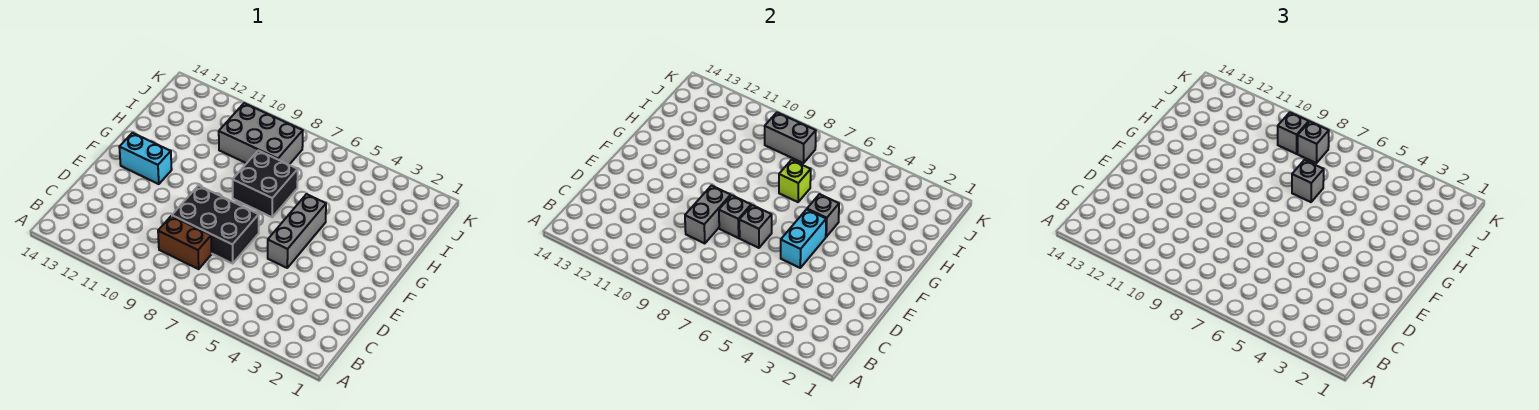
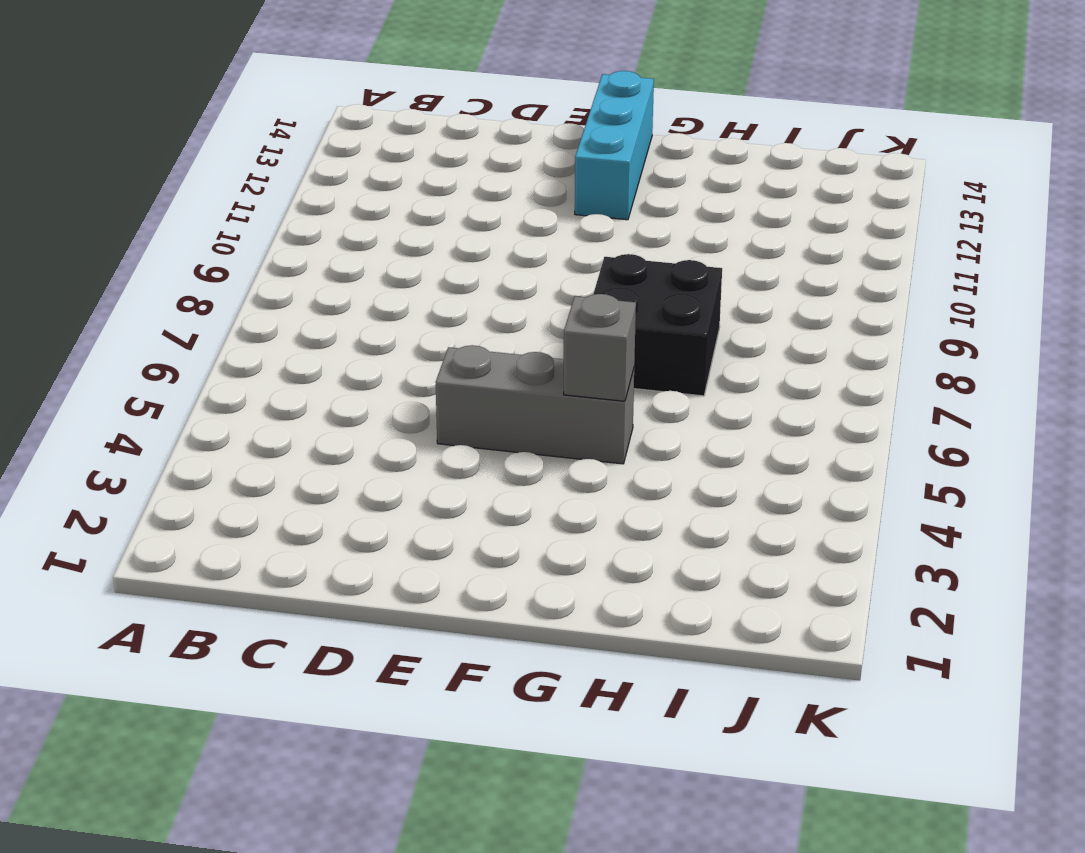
cyan brick F12:F14 level 1 -> cyan brick F12:F13 level 1
none -> brown brick C8:C9 level 1
none -> black brick D7:E9 level 1
none -> grey brick I8:J10 level 1

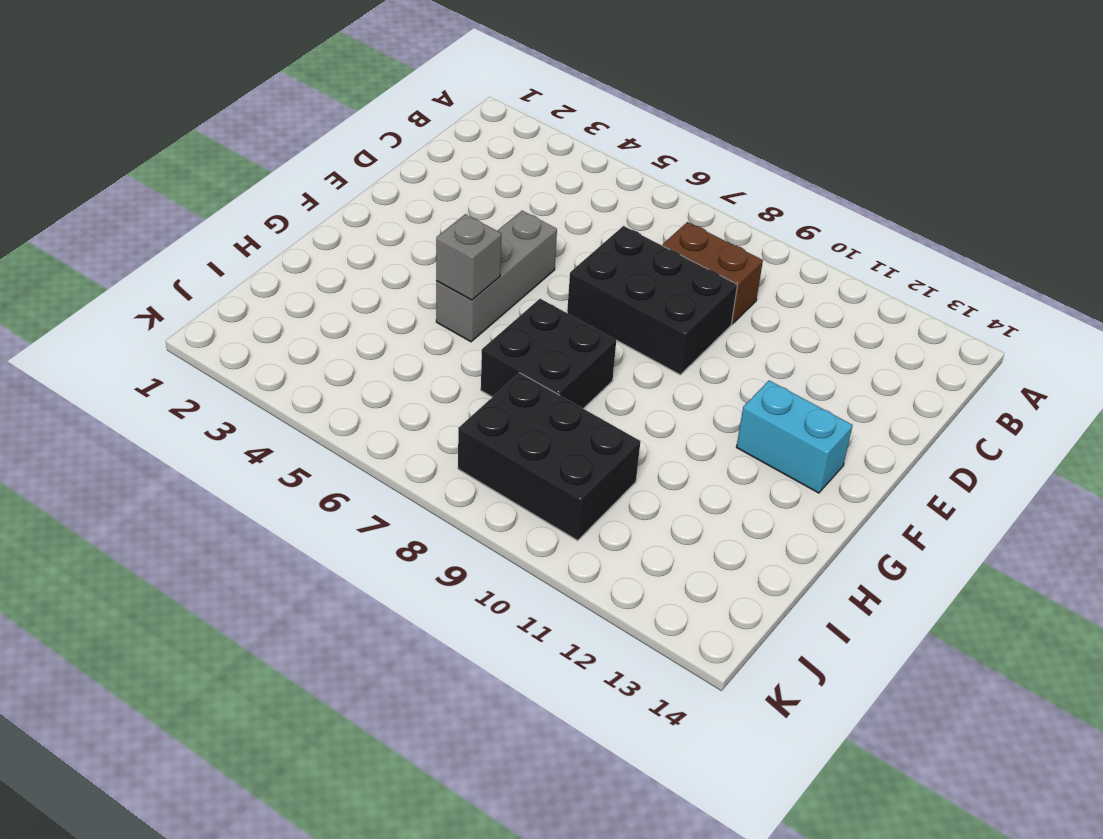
black brick I8:J10 level 1 -> grey brick I8:J10 level 1
none -> grey brick D9:E9 level 2
none -> cyan brick E5:F5 level 2
none -> grey brick E7 level 2

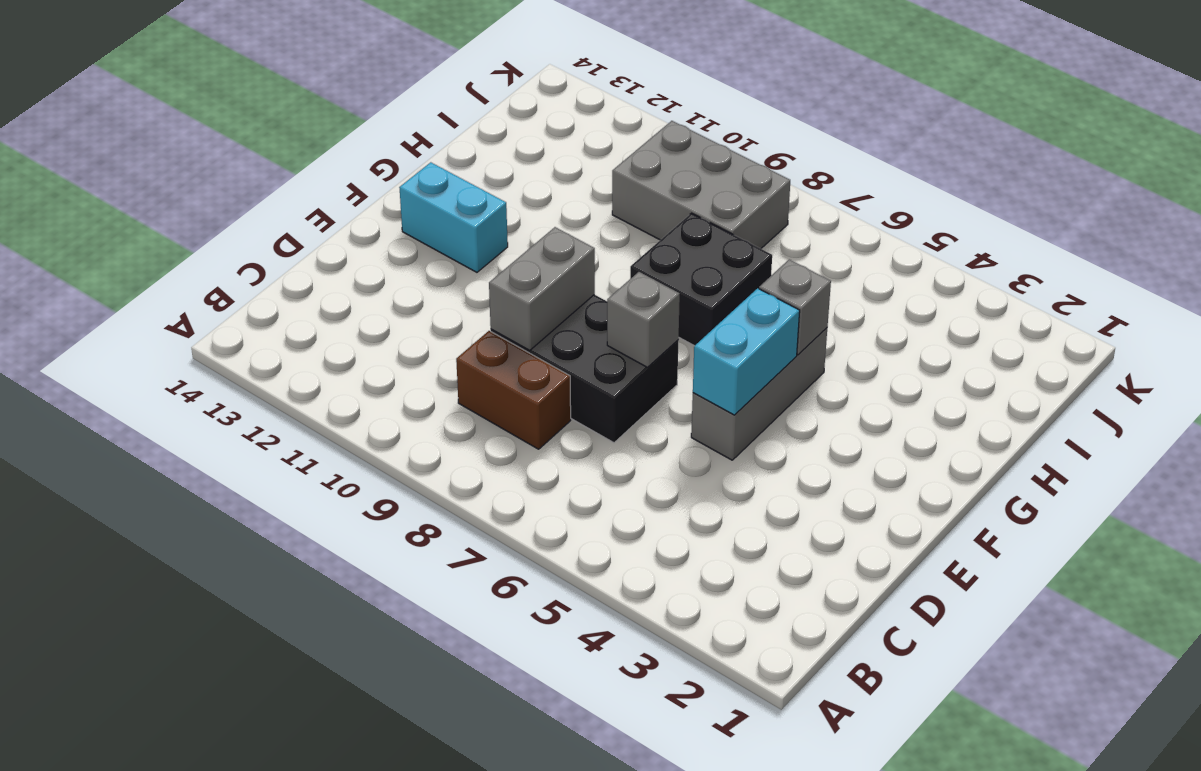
none -> grey brick E8 level 2
none -> lime brick H7 level 2
none -> grey brick J8:J9 level 2

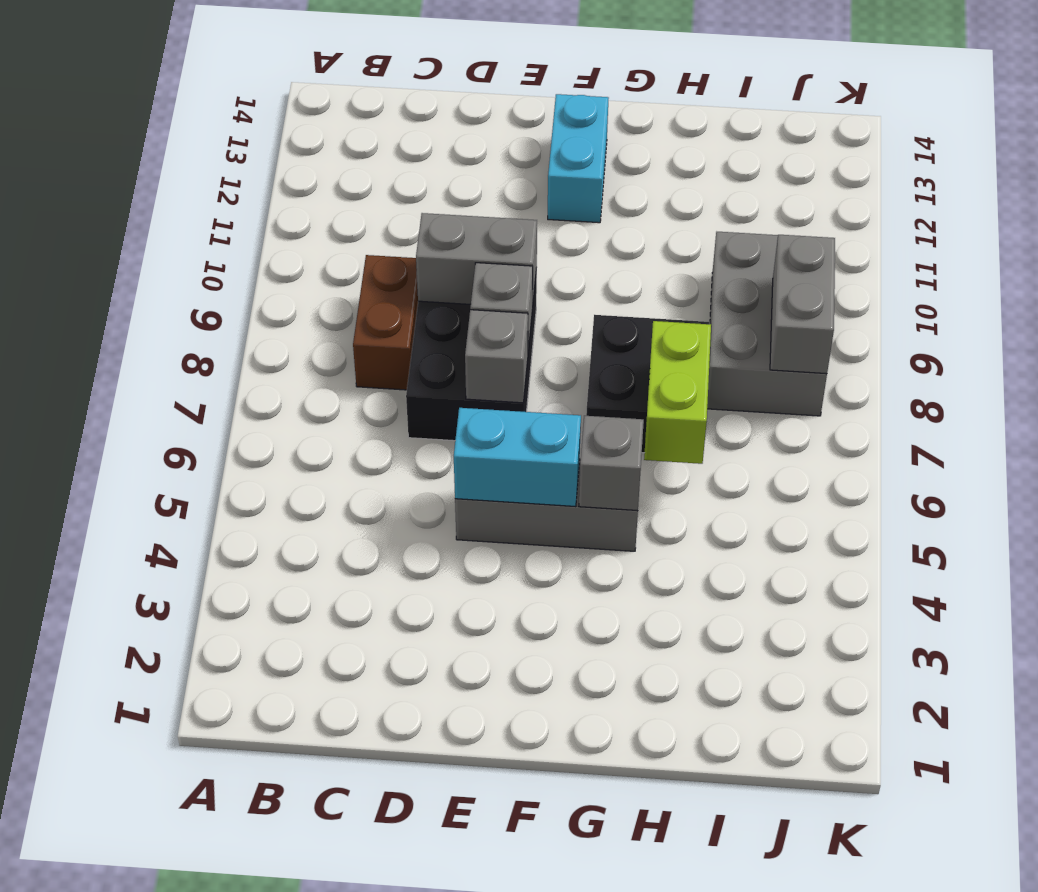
lime brick H6:H7 level 2 -> lime brick H7 level 2
none -> grey brick H7 level 3
none -> grey brick J8 level 3
none -> grey brick J9 level 3

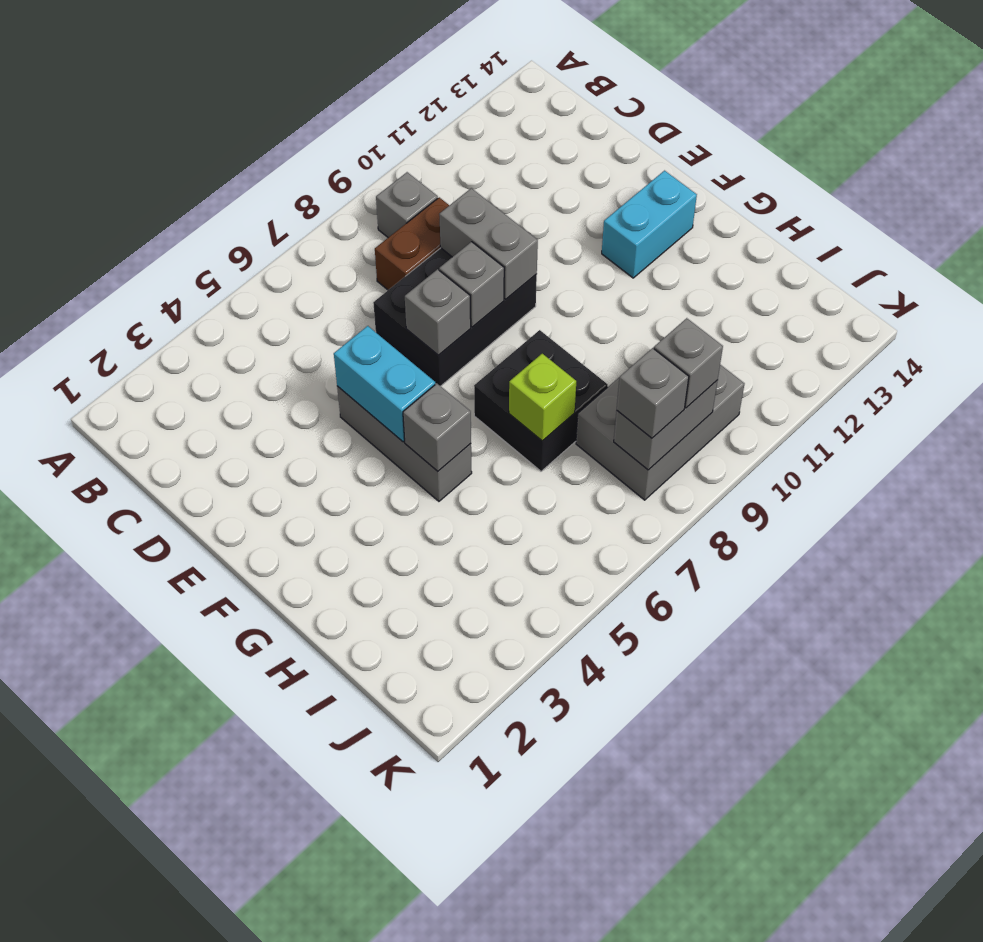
grey brick B9 level 1 -> grey brick H7 level 3

